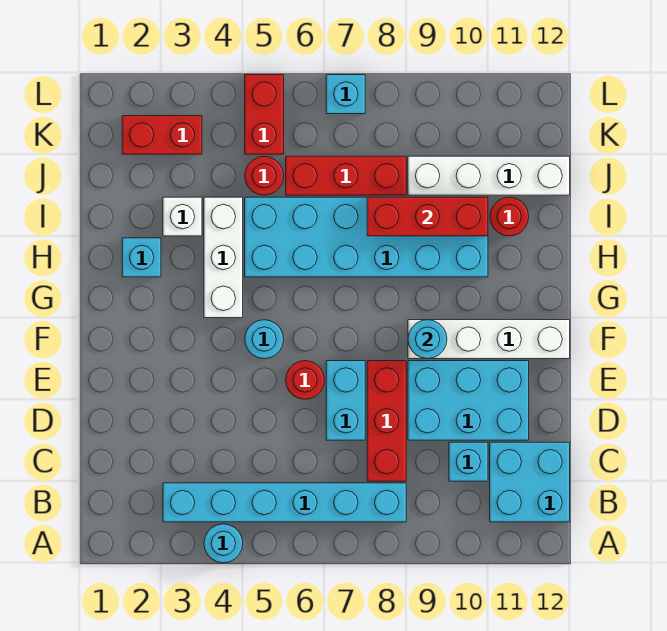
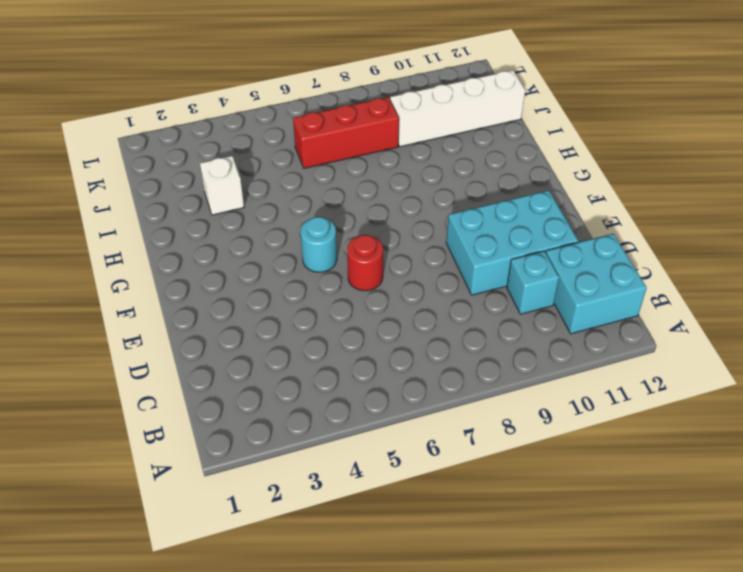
none -> cyan round brick A4 level 1
none -> cyan brick B3:B8 level 1
none -> red brick C8:E8 level 1

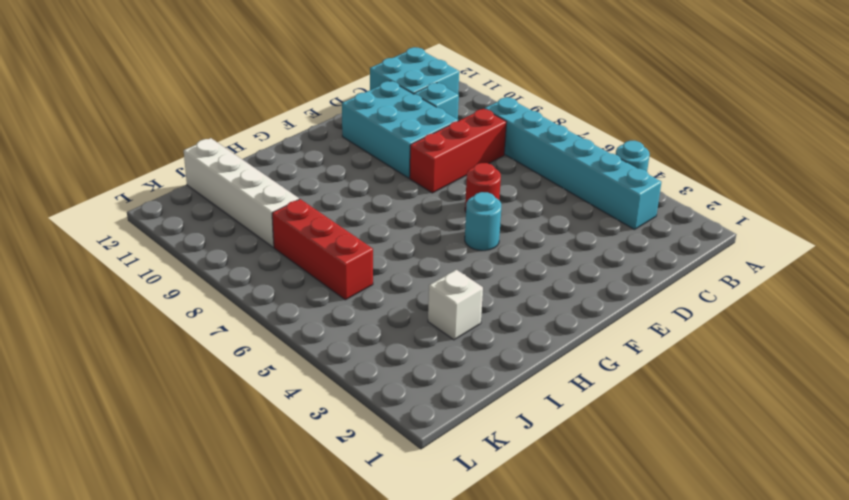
none -> cyan brick D7:E7 level 1
none -> white brick F9:F12 level 1
none -> white brick G4:I4 level 1

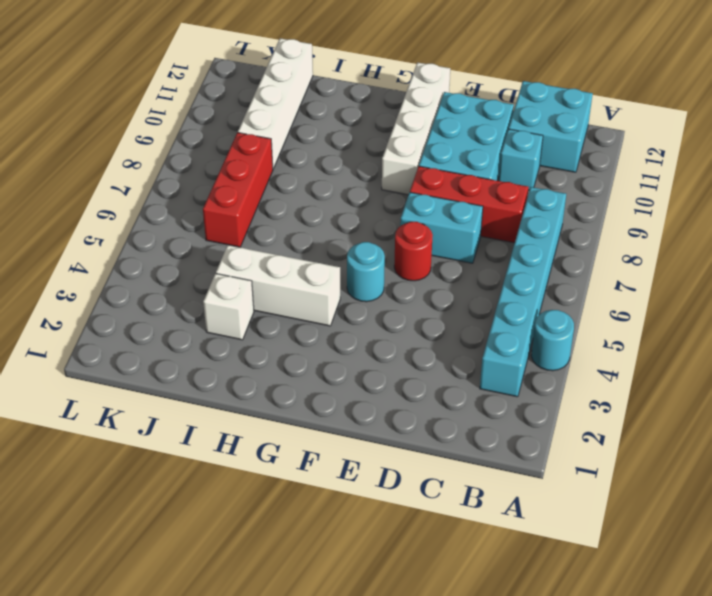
none -> cyan brick H2 level 1
none -> cyan brick H5:I10 level 1
none -> red round brick I11 level 1

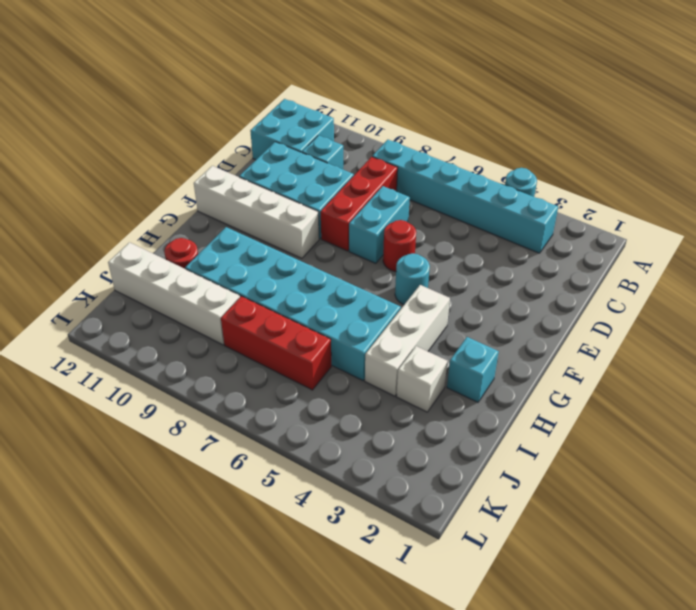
none -> red round brick J5 level 1
none -> red brick K2:K3 level 1
none -> red brick K5:L5 level 1

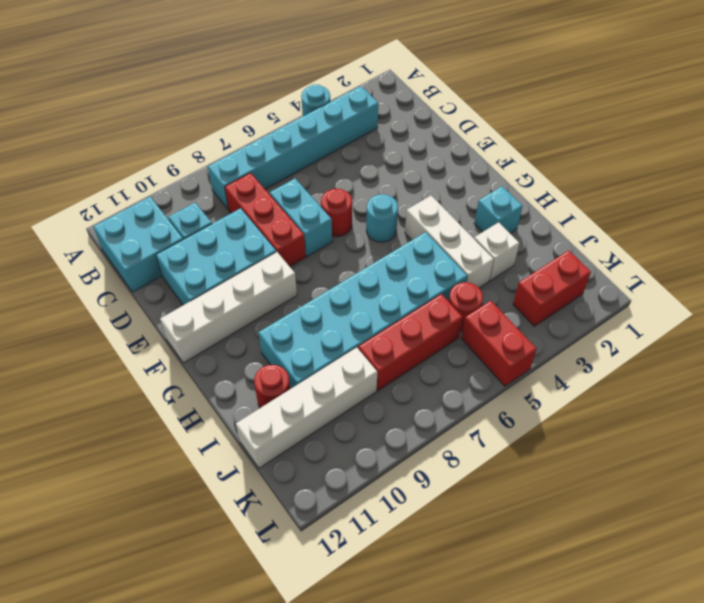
none -> cyan brick L7 level 1
none -> cyan round brick F9 level 2
none -> red brick I8:I10 level 2

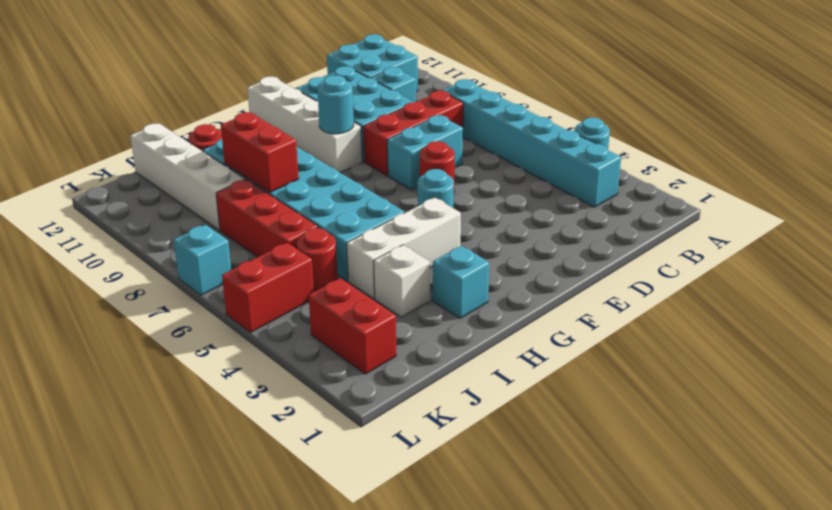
red brick I8:I9 level 2 -> red brick I8:I10 level 2

